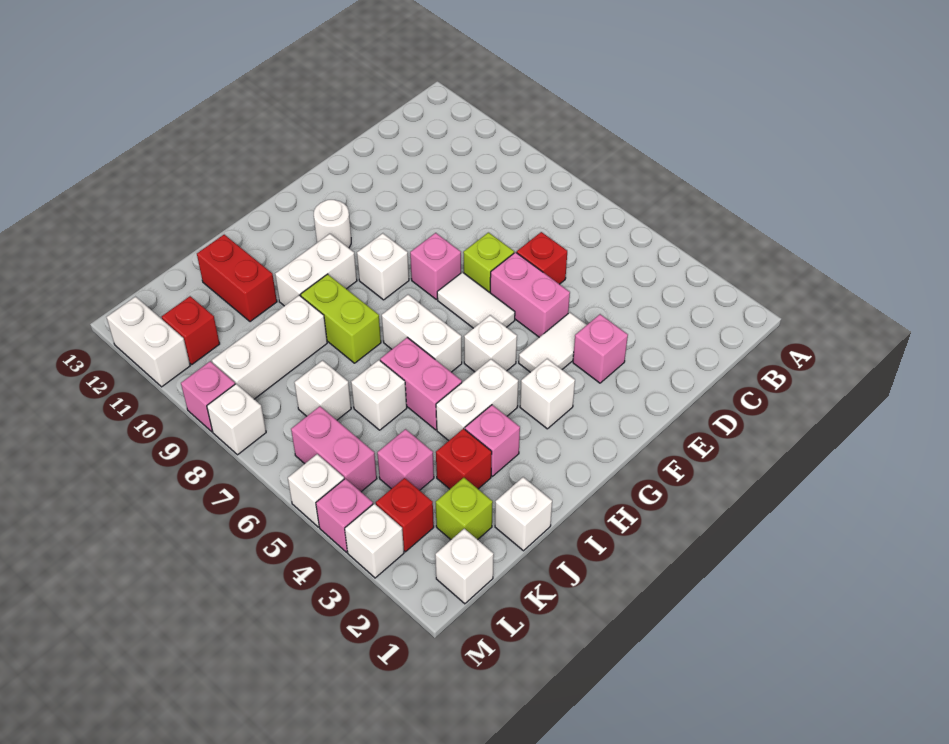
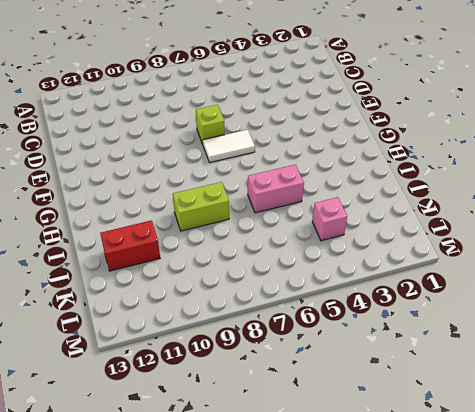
none -> red brick D6 level 1
none -> pink brick E3 level 1
none -> white tile E4:F4 level 1
none -> pink brick E5:E6 level 1

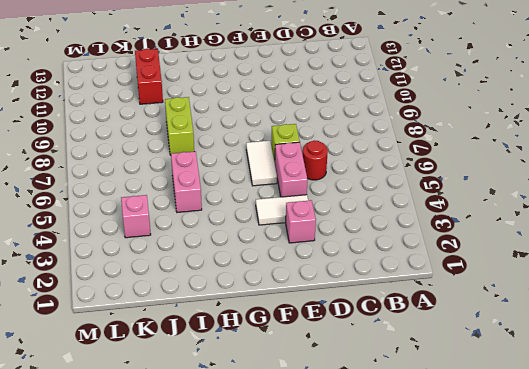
red round brick D6 level 1 -> red brick D6 level 1
none -> pink brick F8 level 1
none -> white brick G3 level 1
none -> white brick G5 level 1
none -> white brick G9 level 1

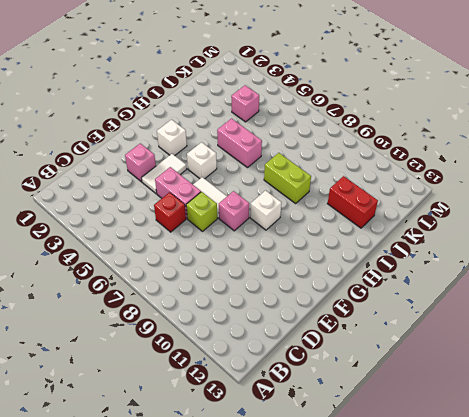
none -> white round brick G11 level 1
none -> white brick H4:I4 level 1
none -> white brick H6:H7 level 1
none -> white brick H10:I10 level 1

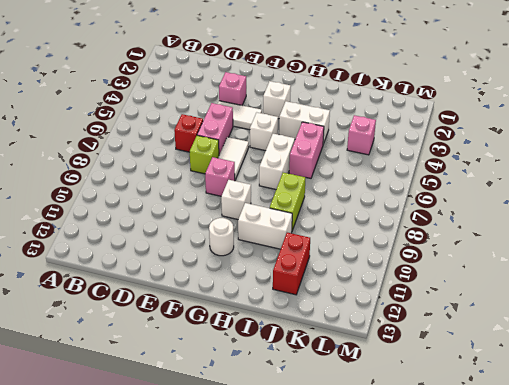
none -> pink brick I3 level 1
none -> white brick J1 level 1
none -> red brick J3 level 1
none -> white brick J6 level 1

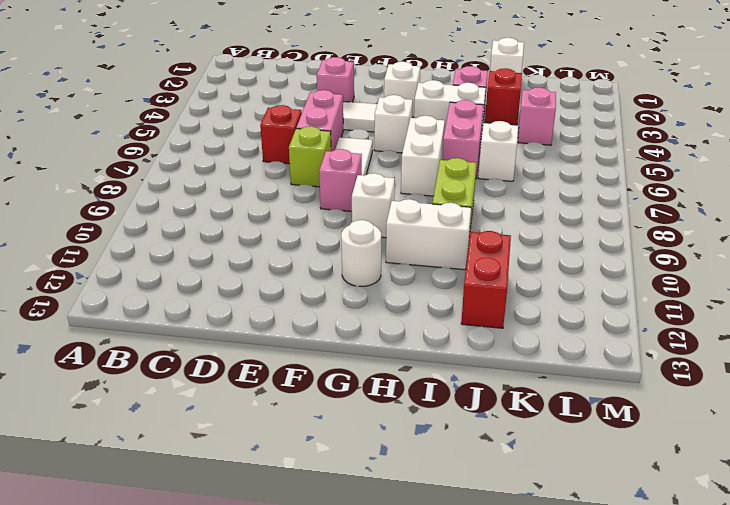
none -> white brick J9:L9 level 1
none -> lime brick K2 level 1
none -> white brick K7 level 1
none -> white brick L1 level 1

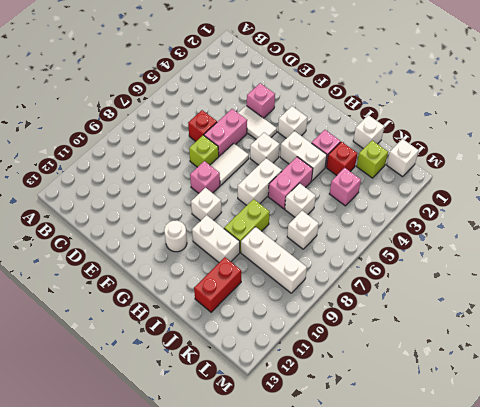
none -> red brick L3 level 1
none -> pink brick L5:L6 level 1
none -> red brick L11 level 1
none -> white brick M3 level 1

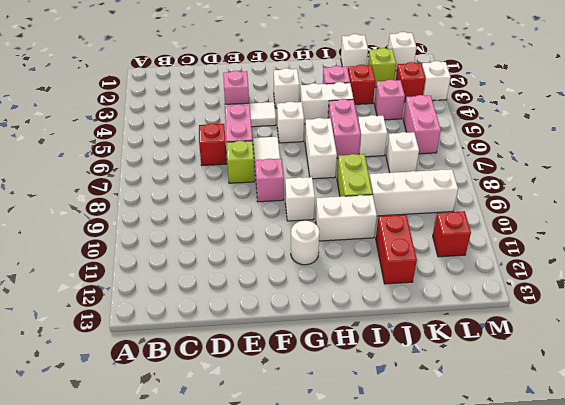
none -> pink brick M4 level 1
none -> white brick M5 level 1
none -> white brick M8 level 1
none -> pink brick M9 level 1

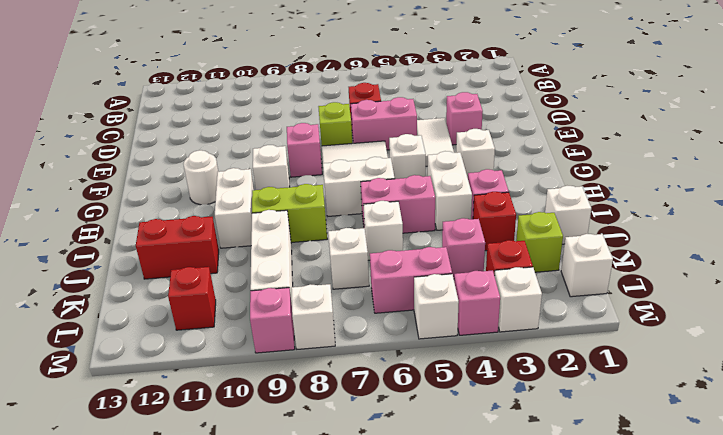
none -> white brick M11:M12 level 1

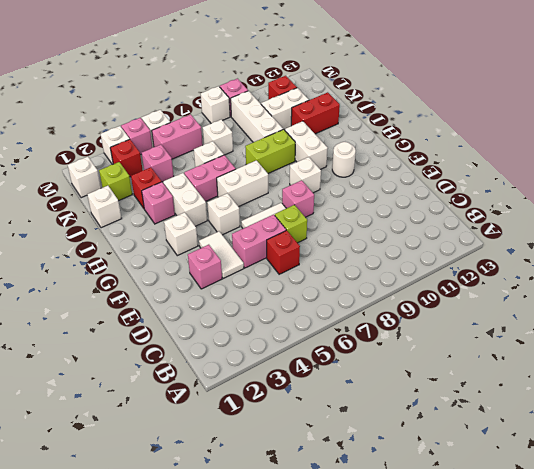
white brick K10:K11 level 1 -> white brick M11:M12 level 1

